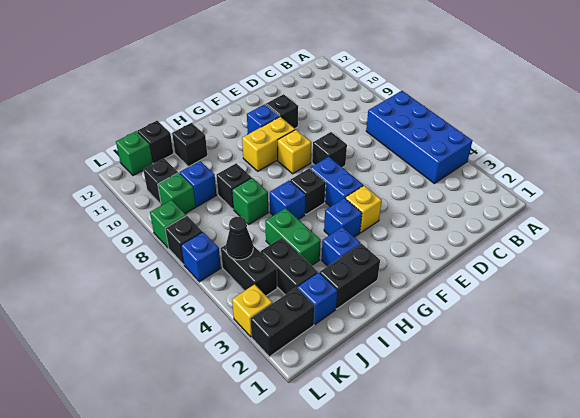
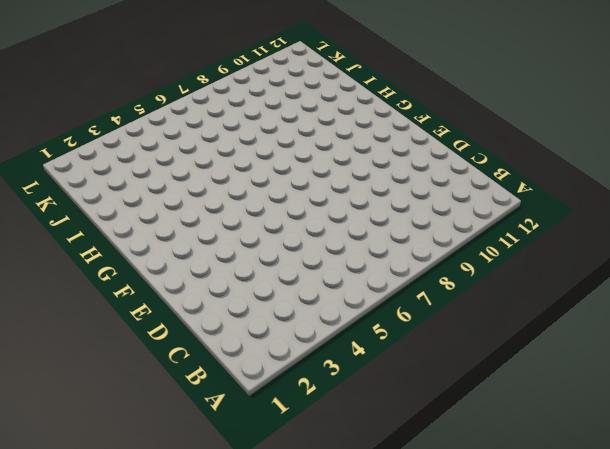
none -> blue brick A4:B7 level 1
none -> black brick E7 level 1
none -> black brick E10 level 1
none -> yellow brick F4 level 1

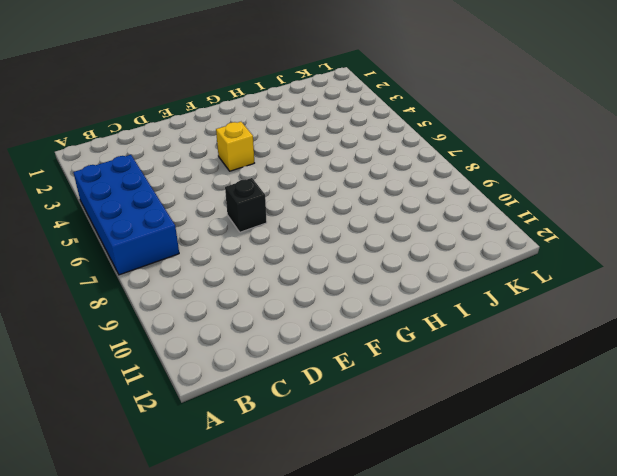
none -> black brick E10 level 1
none -> blue brick F5:F6 level 1
none -> yellow brick F8 level 1
none -> yellow brick F9:G9 level 1

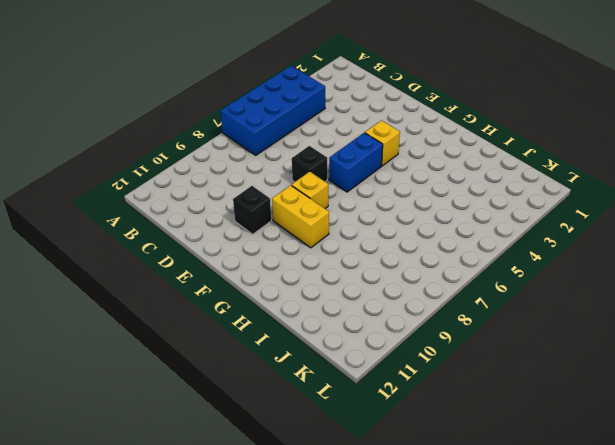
none -> blue brick F10 level 1
none -> blue brick G4 level 1
none -> black brick G6 level 1
none -> black brick H2:I2 level 1

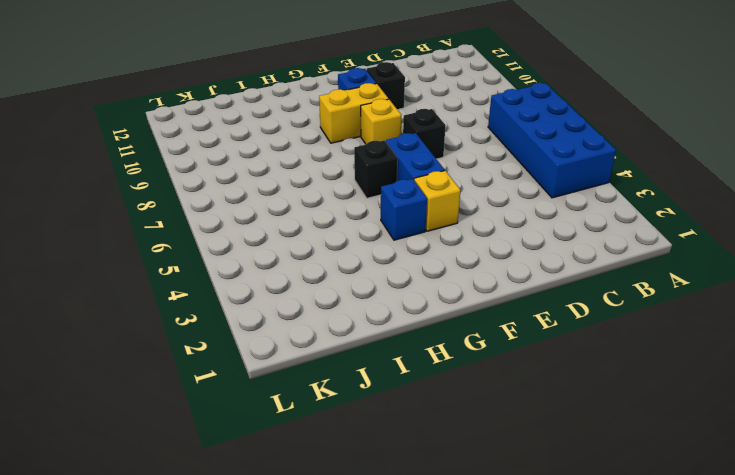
none -> black brick H2:I2 level 1
none -> blue brick H3 level 1
none -> blue brick H6 level 1
none -> green brick I4:I5 level 1

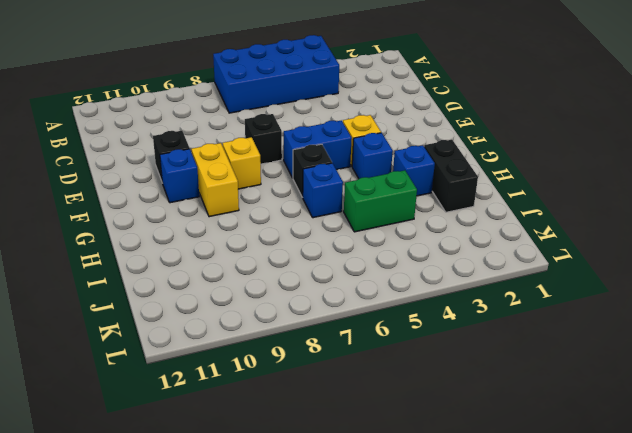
none -> green brick I7 level 1
none -> black brick I8 level 1
none -> black brick I11 level 1
none -> blue brick J2 level 1

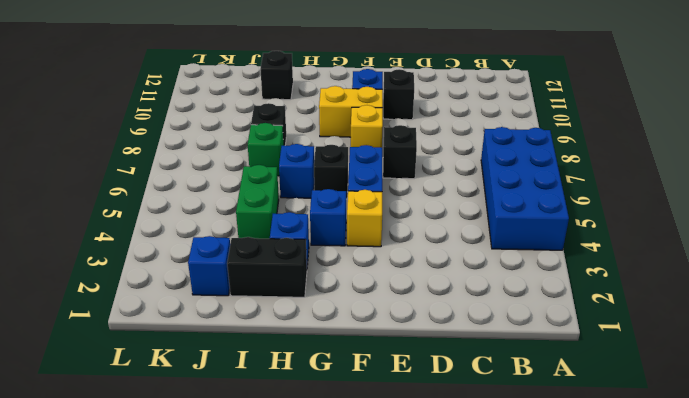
none -> black brick J3:J4 level 1
none -> blue brick J9 level 1
none -> black brick J12 level 1
none -> black brick K2:L2 level 1

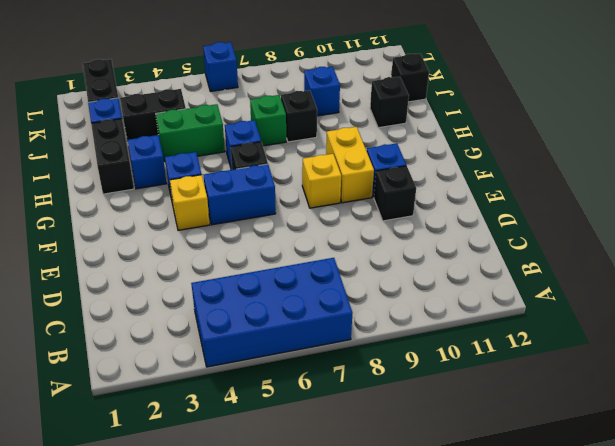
none -> black brick E7 level 1
none -> black brick K4:K5 level 1
none -> green brick K9 level 1
none -> black brick K10 level 1

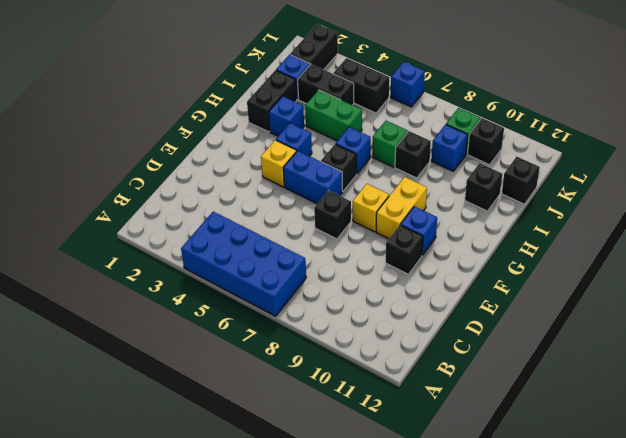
none -> green brick K12 level 1
none -> yellow brick L3 level 1
none -> black brick L7 level 1
none -> green brick L8 level 1

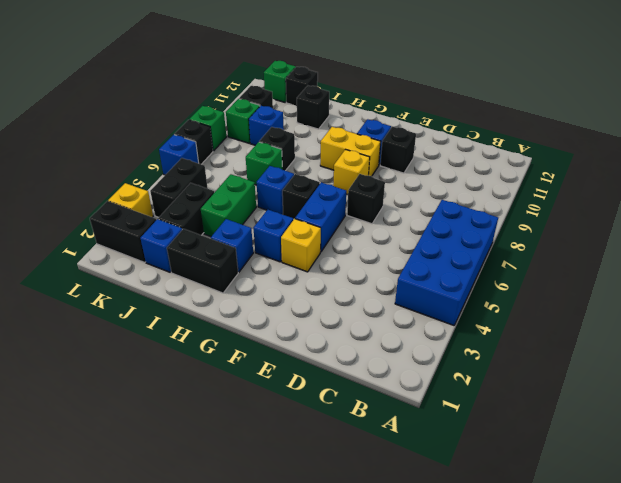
none -> black cone K5 level 2

